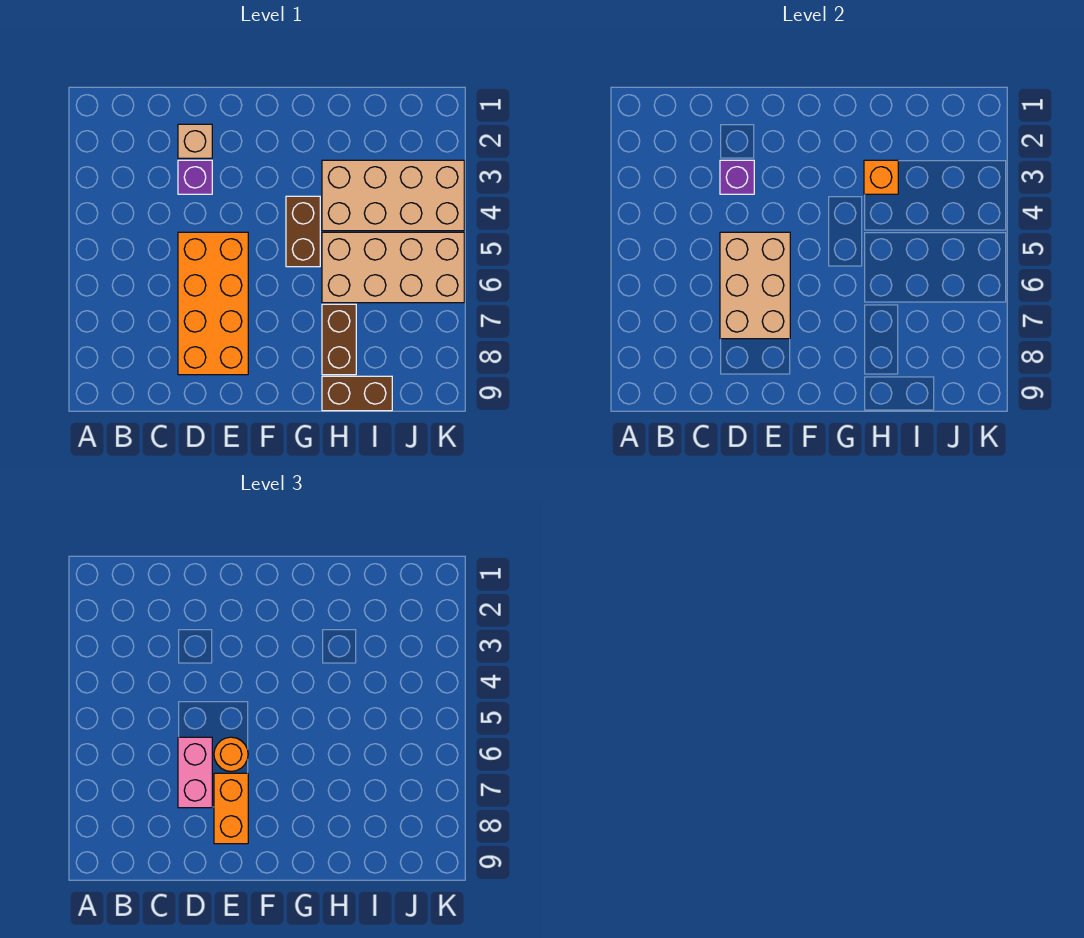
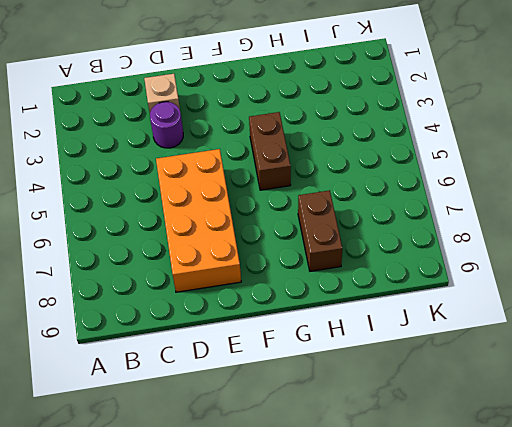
purple round brick D3 level 1 -> purple brick D3 level 1
none -> tan brick H3:K4 level 1
none -> tan brick H5:K6 level 1
none -> brown brick H9:I9 level 1

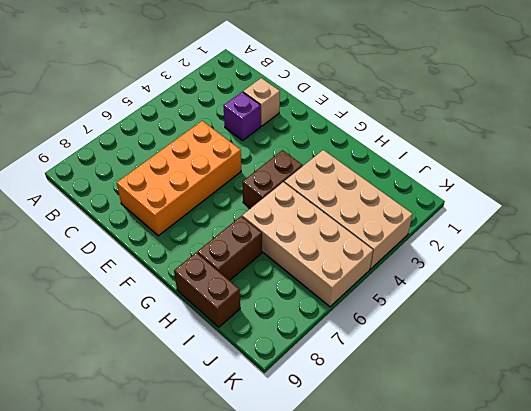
none -> purple brick D3 level 2
none -> tan brick D5:E7 level 2
none -> orange brick H3 level 2

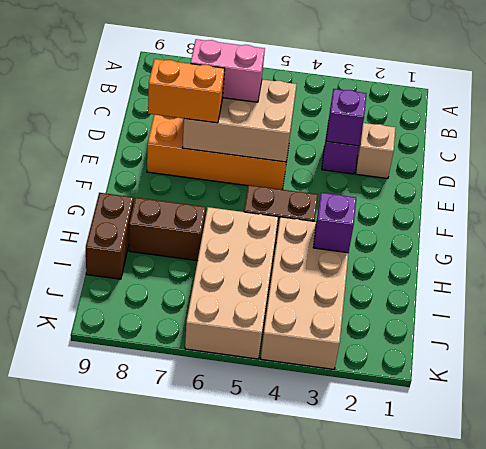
purple brick H3 level 2 -> orange brick H3 level 2
none -> orange round brick E6 level 3

